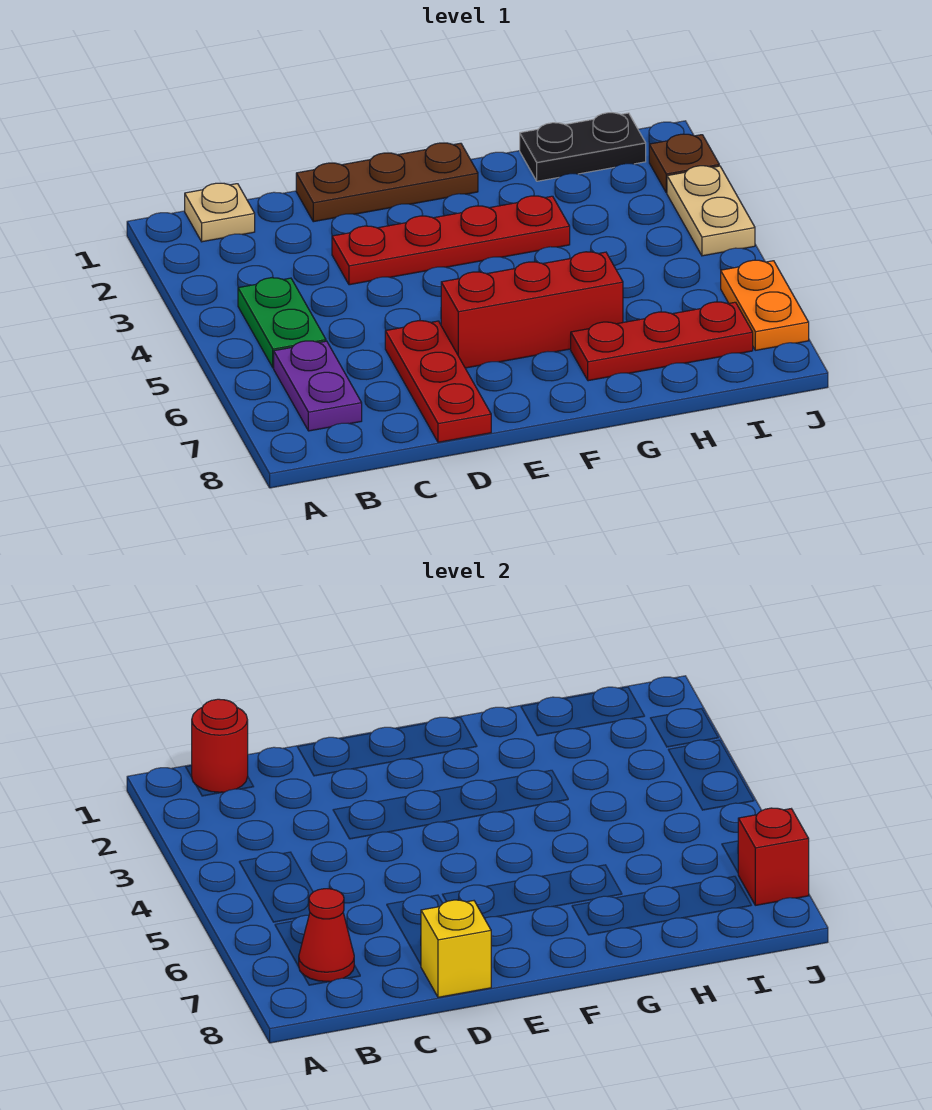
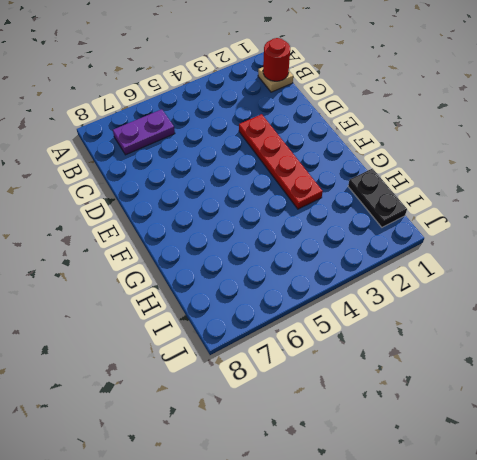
none -> green plate B4:B5 level 1
none -> brown plate D1:F1 level 1
none -> red plate D6:D8 level 1

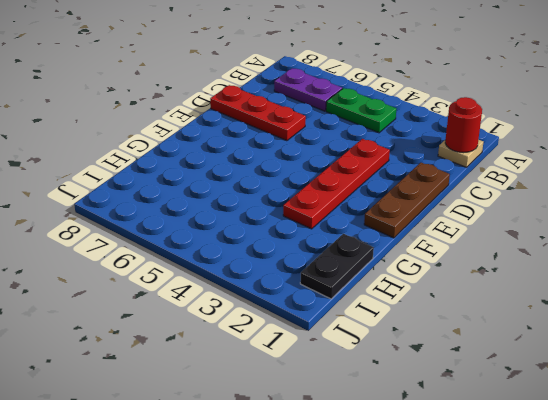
none -> red brick E6:G6 level 1
none -> red plate G7:I7 level 1
none -> brown plate J2 level 1

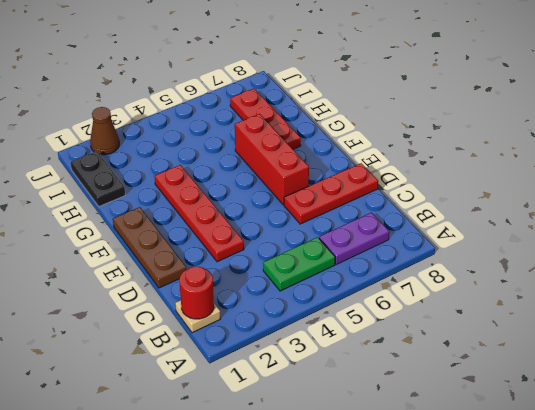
brown cone J2 level 1 -> brown plate J2 level 1
none -> tan plate J3:J4 level 1
none -> orange plate J6:J7 level 1
none -> red cone B7 level 2

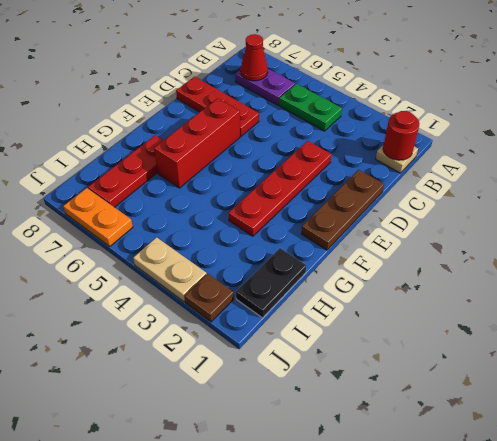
none -> yellow brick D8 level 2
none -> red brick J7 level 2

